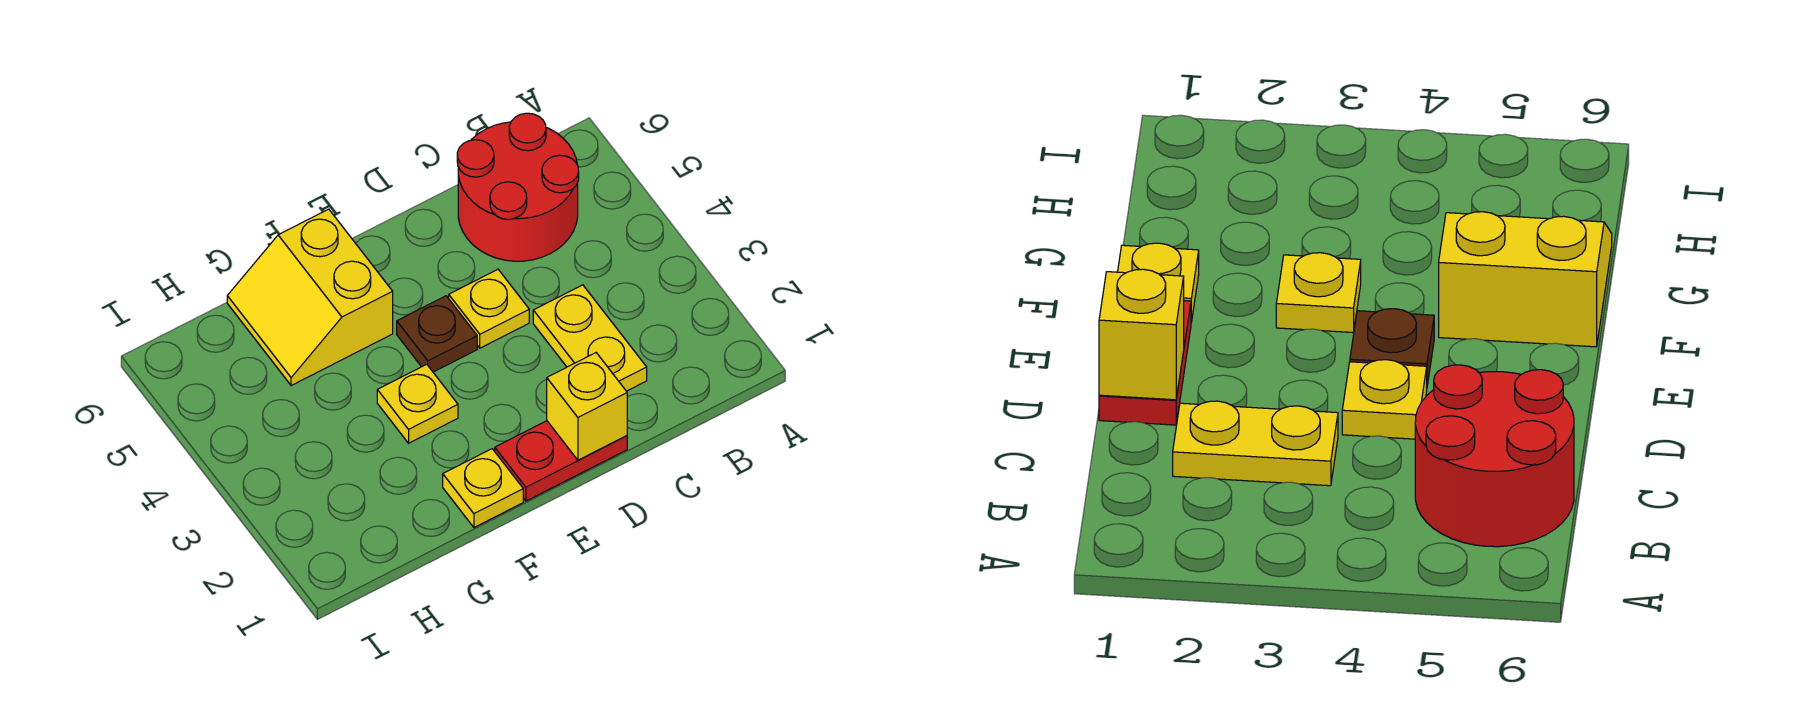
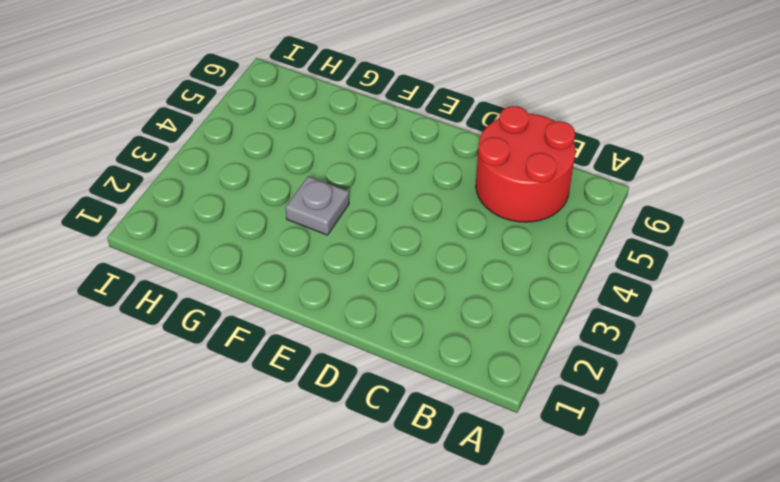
grey plate F3 level 1 -> yellow plate F3 level 1
none -> yellow plate C2:C3 level 1
none -> red plate D1:E1 level 1

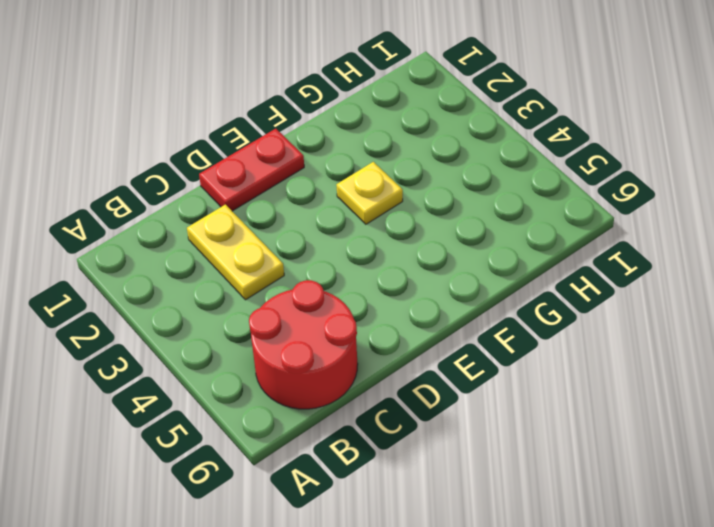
none -> yellow plate D4 level 1
none -> brown plate E4 level 1

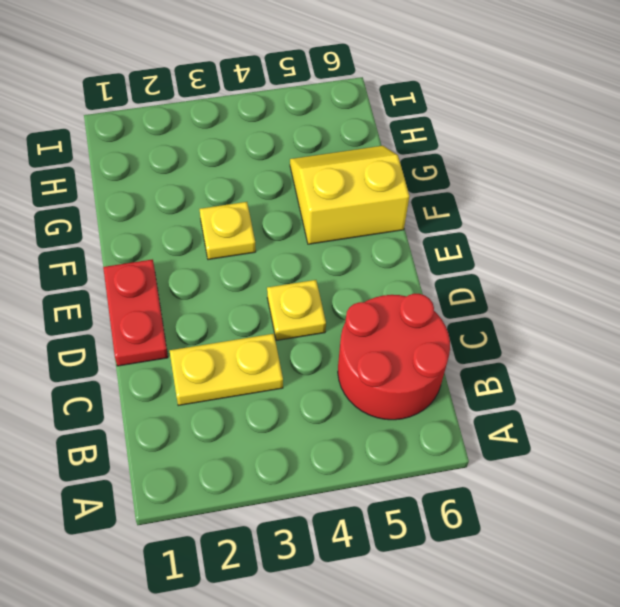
none -> brown plate E4 level 1
none -> yellow plate F1 level 1

